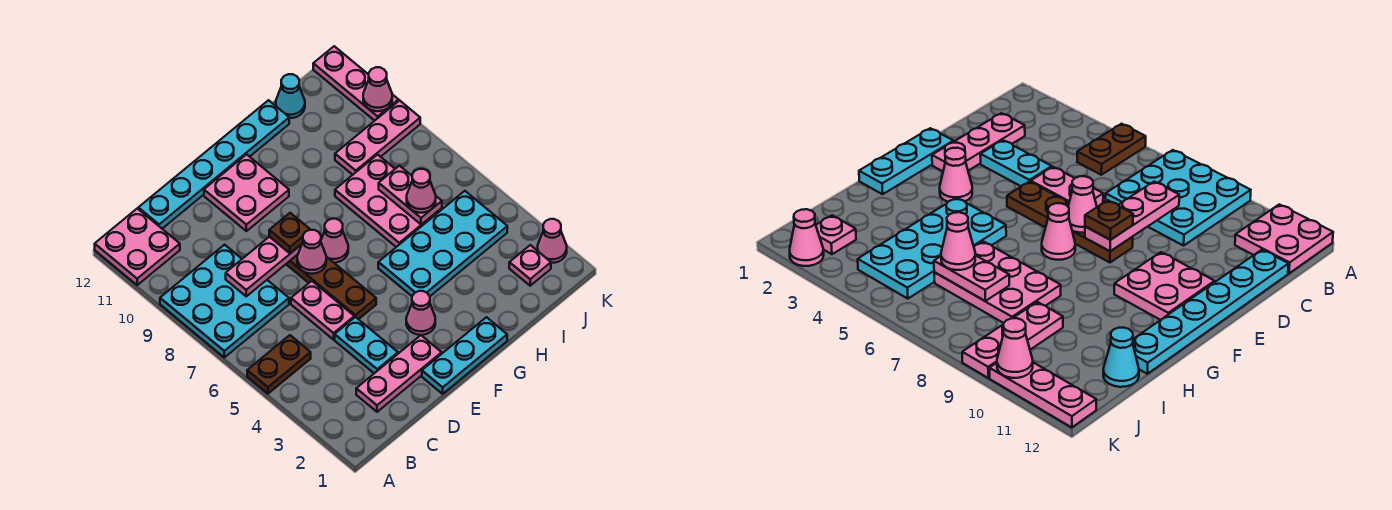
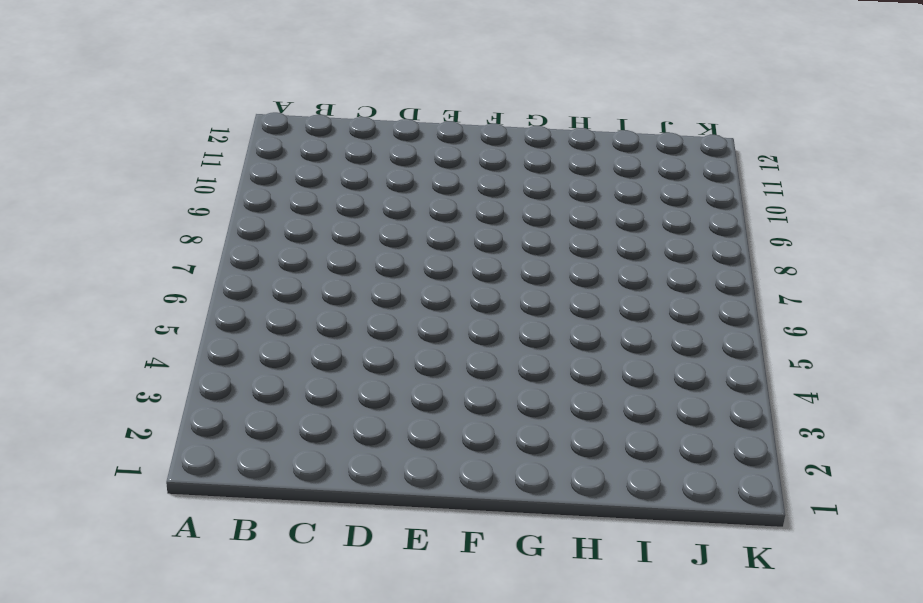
none -> brown plate A5:B5 level 1
none -> cyan plate A7:C9 level 1
none -> pink plate A11:B12 level 1

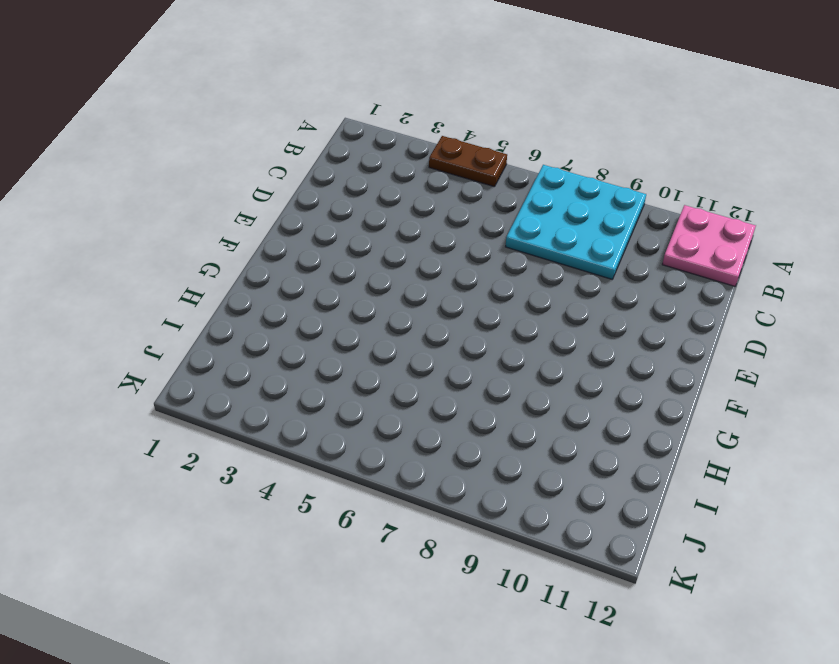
brown plate A4:A5 level 1 -> brown plate A5:B5 level 1
none -> pink plate C2:E2 level 1
none -> cyan plate C12:H12 level 1
none -> cyan plate D3:D4 level 1

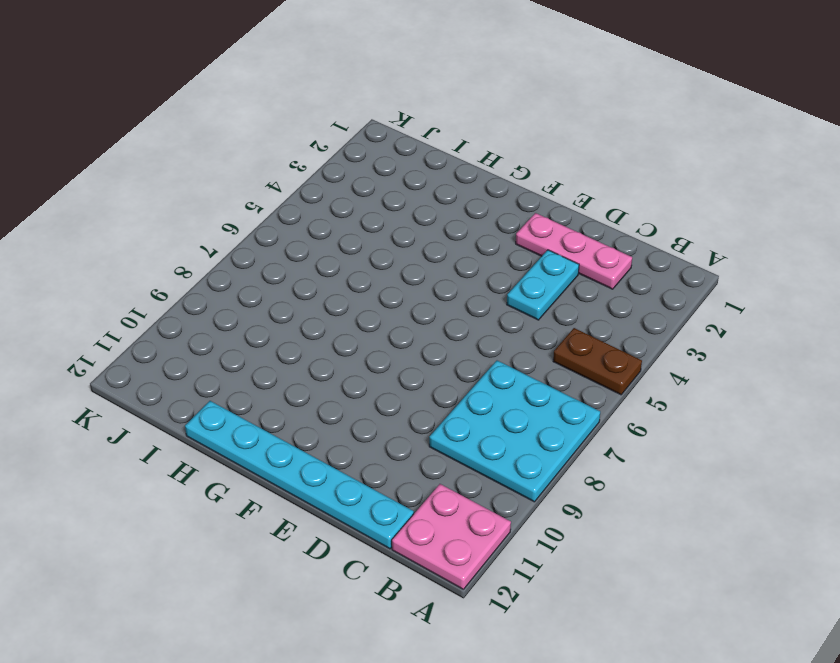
none -> pink plate D5:D6 level 1
none -> cyan plate E1:G1 level 1
none -> brown plate E5:E8 level 1

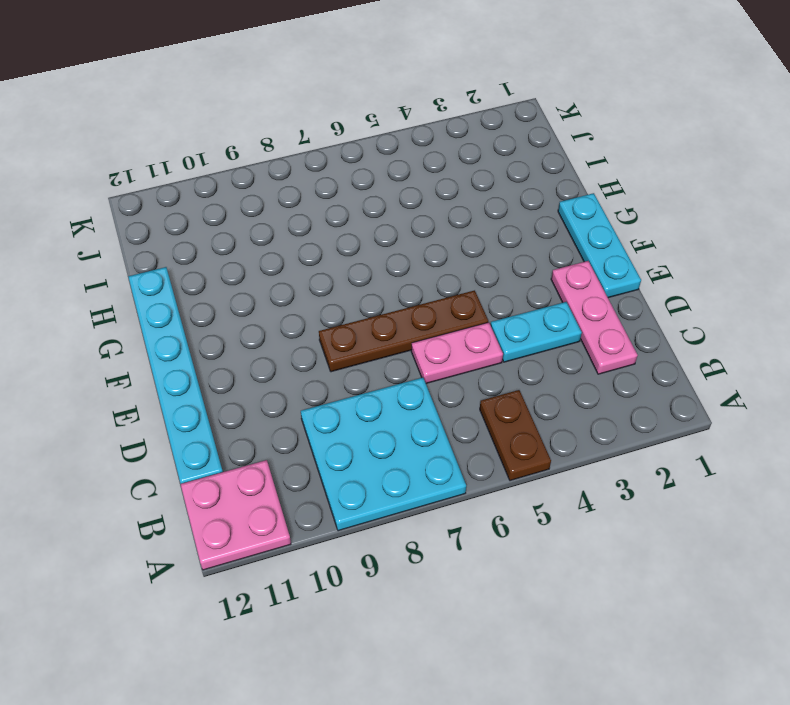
none -> pink plate E10:F11 level 1
none -> pink cone F3 level 1
none -> pink cone F7 level 1

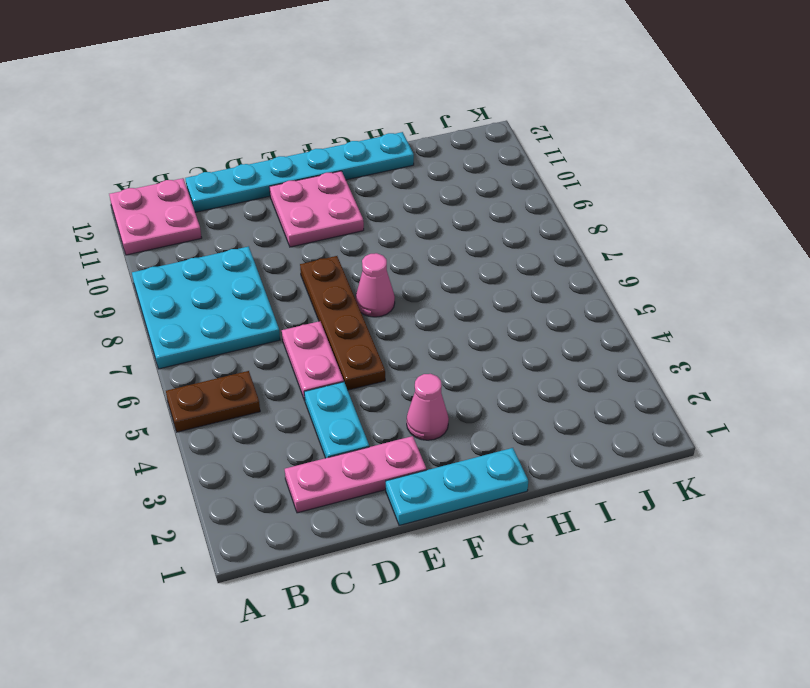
none -> cyan plate G4:J5 level 1
none -> pink plate H6:I8 level 1
none -> pink plate I9:K9 level 1

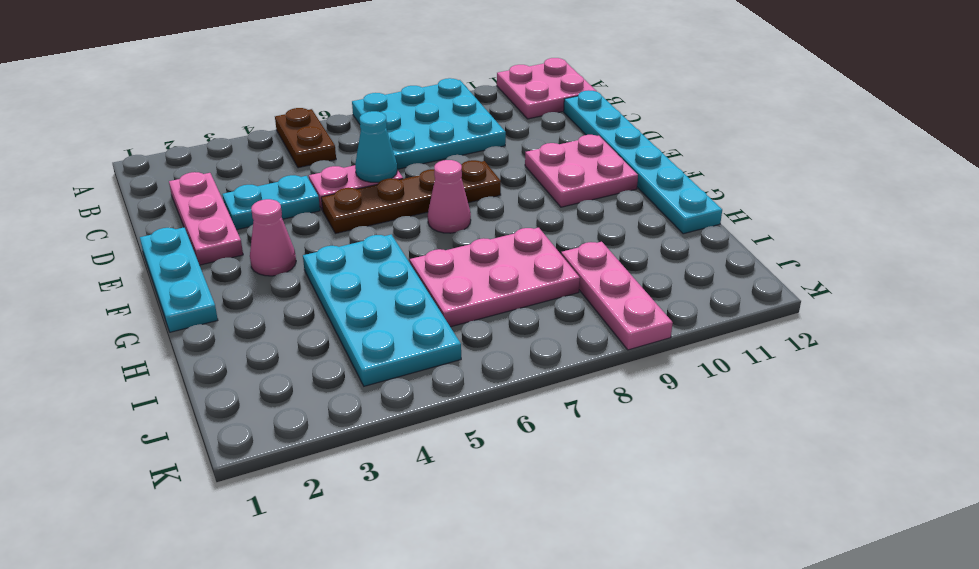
cyan cone D6 level 2 -> cyan cone I12 level 1
none -> pink plate J2 level 1
none -> pink cone K2 level 1
none -> pink plate K10:K12 level 1

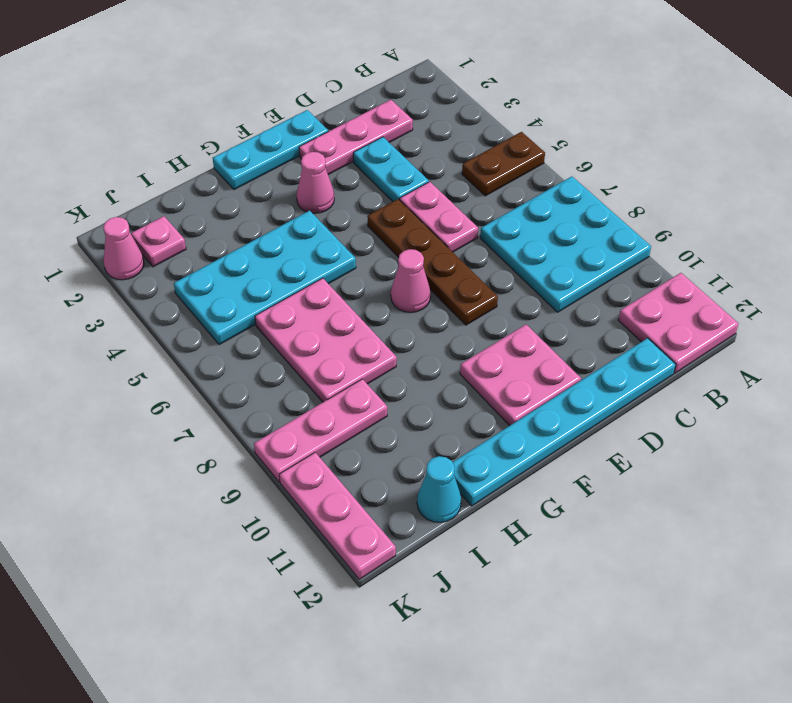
none -> pink plate C8:E8 level 2
none -> pink cone E7 level 2
none -> pink plate I6:I7 level 2

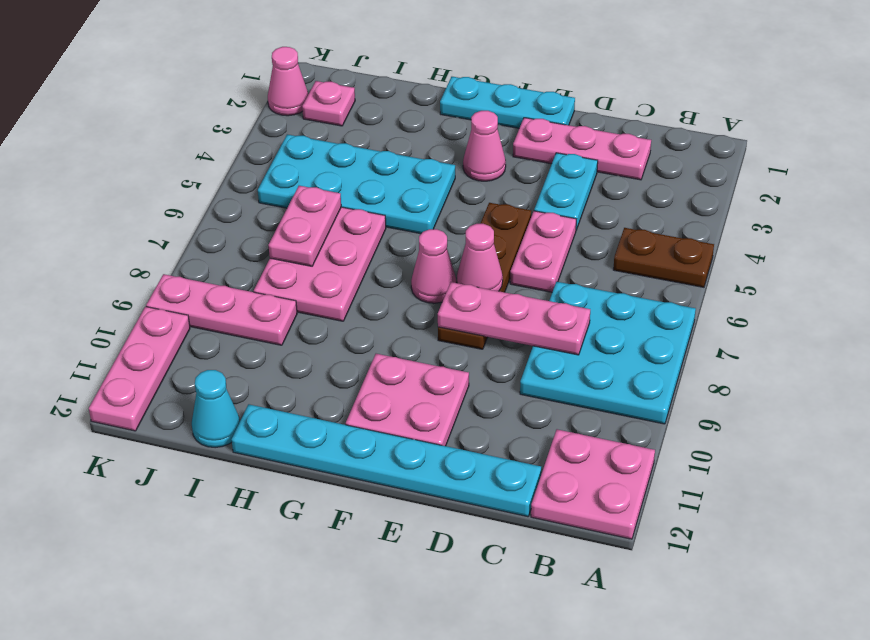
none -> pink cone K10 level 2
none -> brown plate E8 level 3
none -> pink cone I6 level 3

